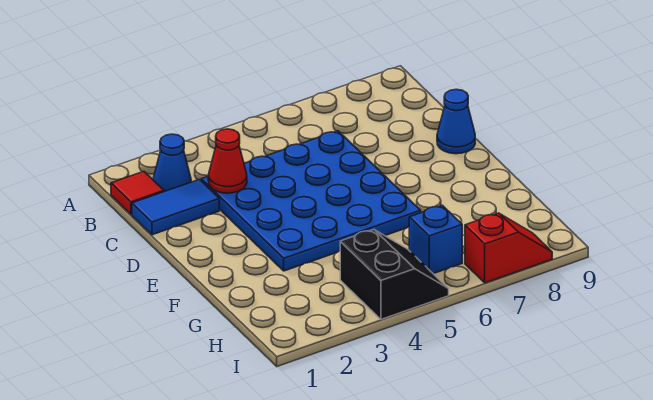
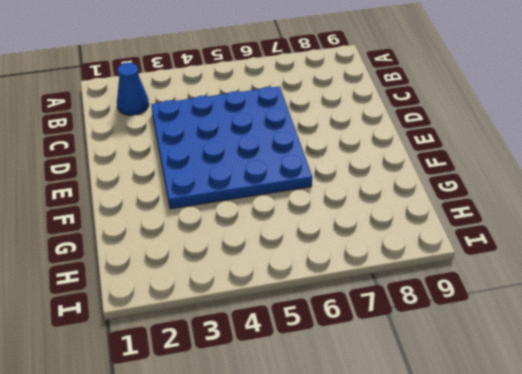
none -> red tile B1 level 1
none -> blue tile C1:C2 level 1

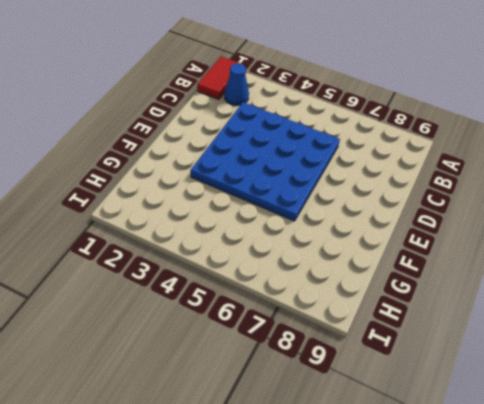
red tile A1:B1 level 1 -> red tile B1 level 1
none -> blue tile C1:C2 level 1
none -> blue cone D9 level 1

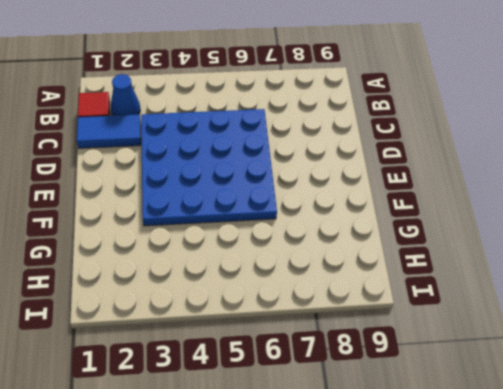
none -> blue cone D9 level 1
none -> black slope H4:I5 level 1 top 4

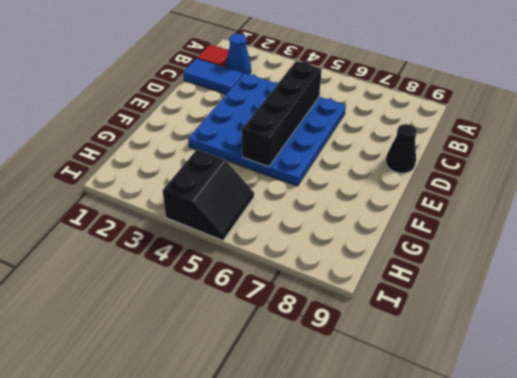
black brick C5:F5 level 2 -> none
black cone D9 level 1 -> blue cone D9 level 1
none -> blue brick H6 level 1
none -> red slope I7:I8 level 1 top 7

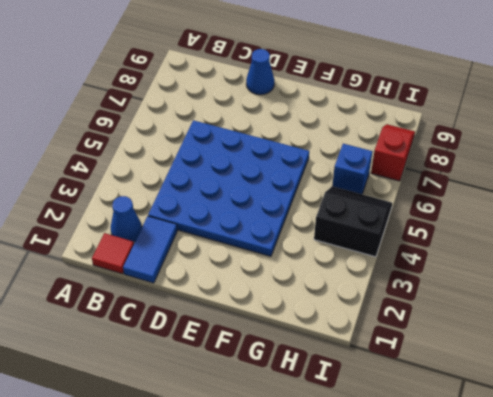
none -> red cone C3 level 2

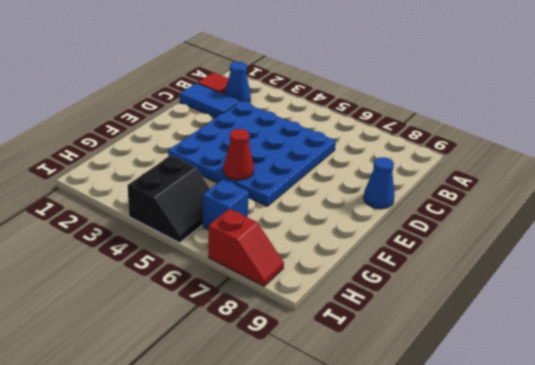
red cone F5 level 2 -> red cone C3 level 2

